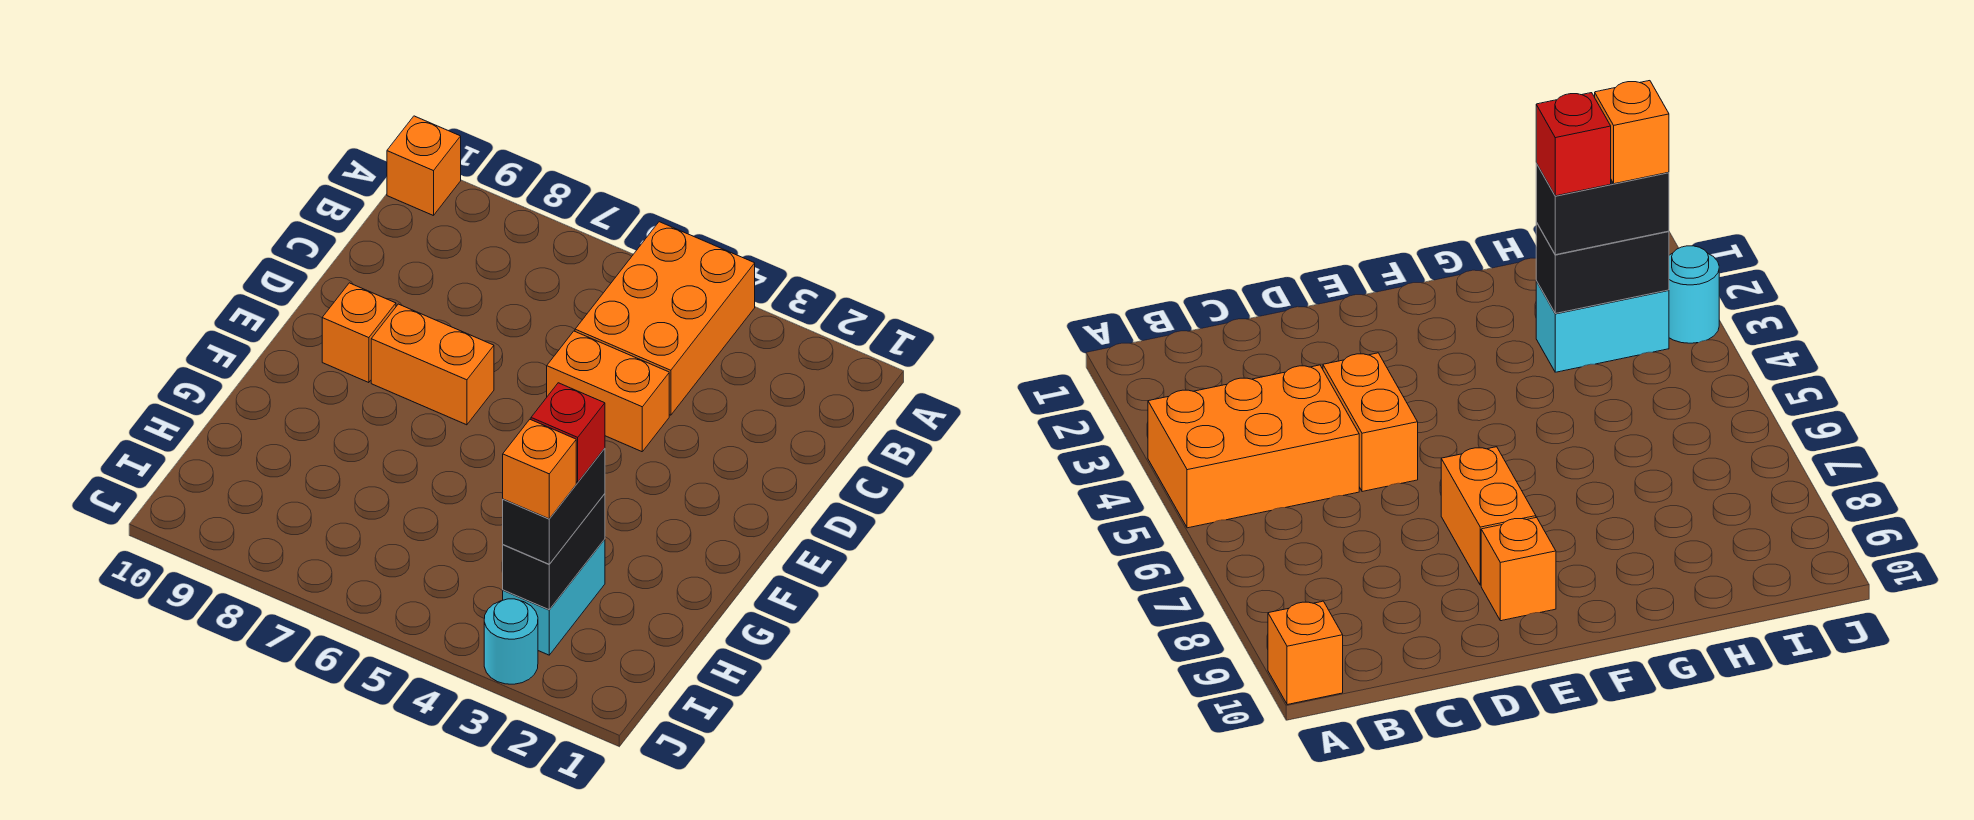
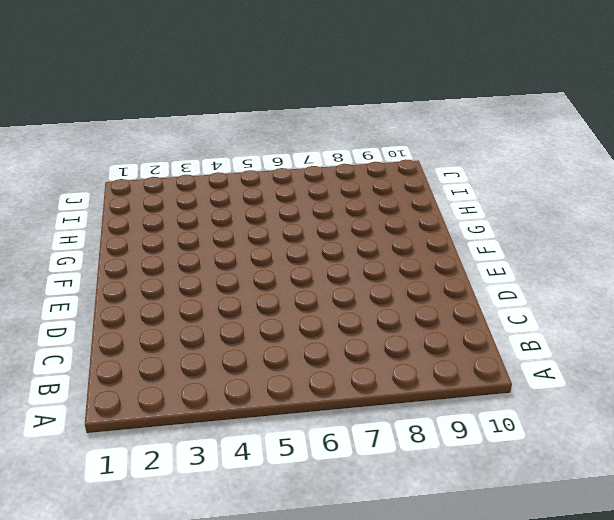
none -> orange brick A4:C5 level 1
none -> orange brick A10 level 1

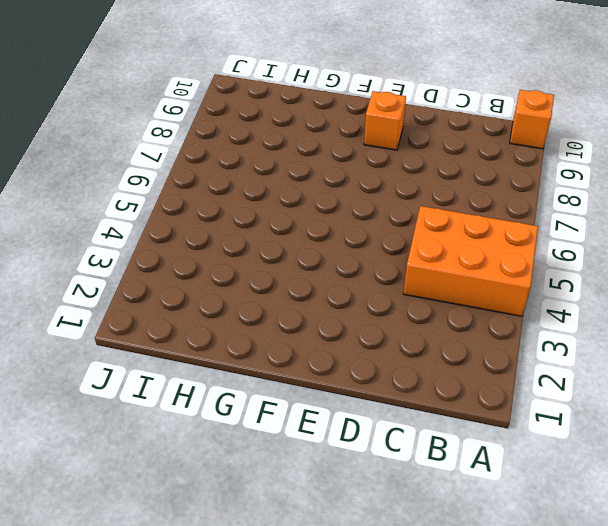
none -> orange brick D4:D5 level 1
none -> orange brick E7:E8 level 1

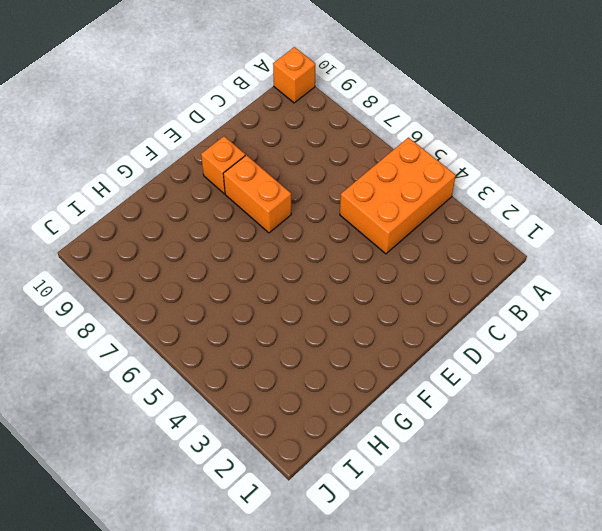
none -> orange brick D4:D5 level 1
none -> cyan brick H3:I3 level 1

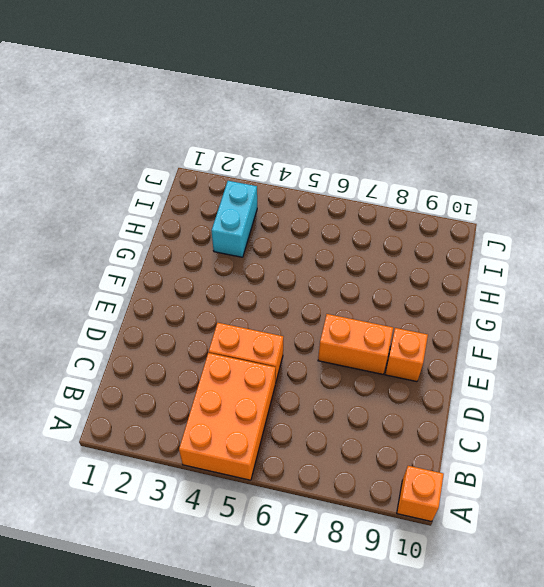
none -> cyan round brick J3 level 1
none -> black brick H3:I3 level 2

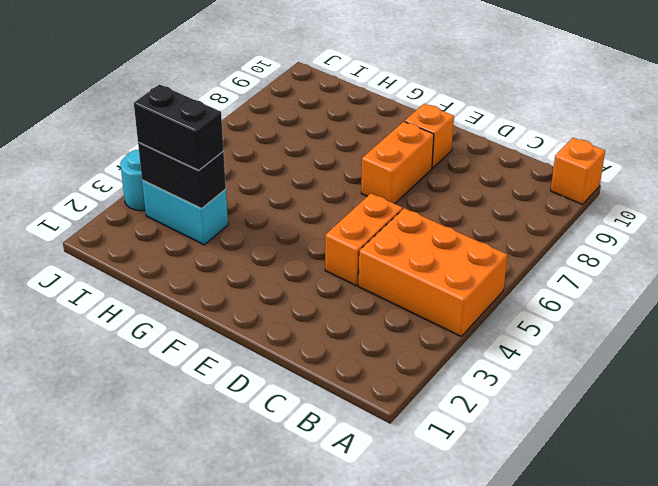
none -> red brick H3 level 4
none -> orange brick I3 level 4

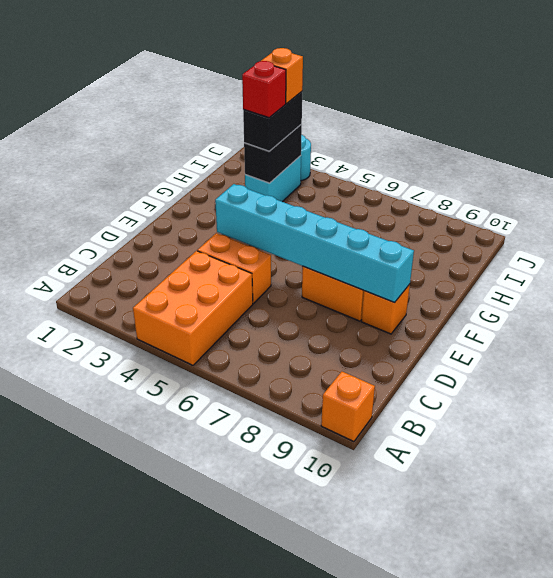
cyan brick E4:E9 level 2 -> none

